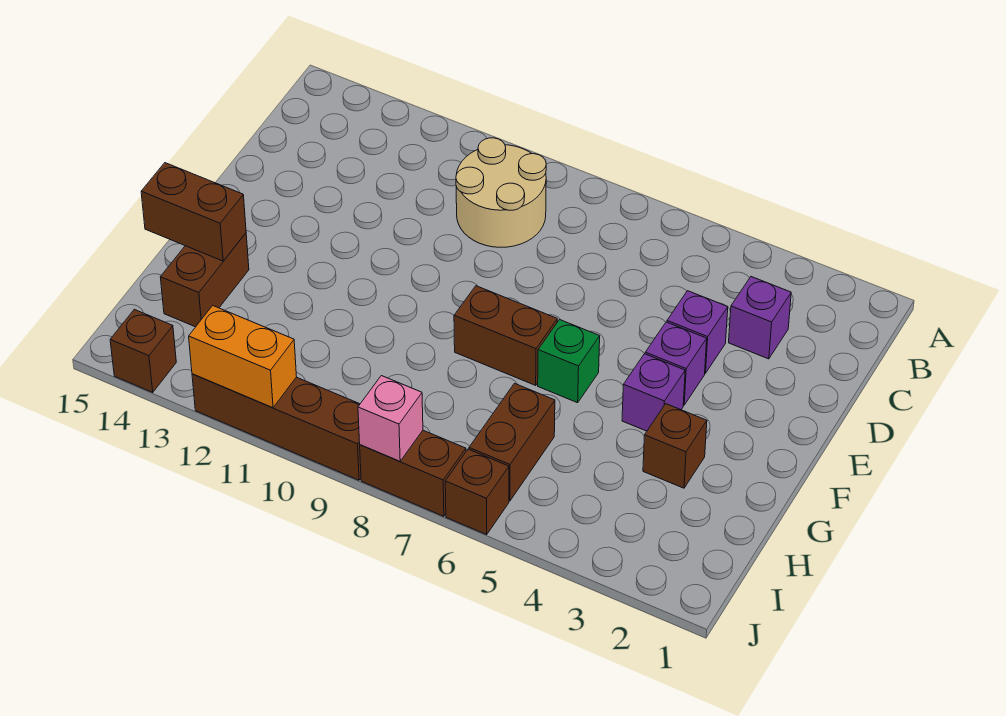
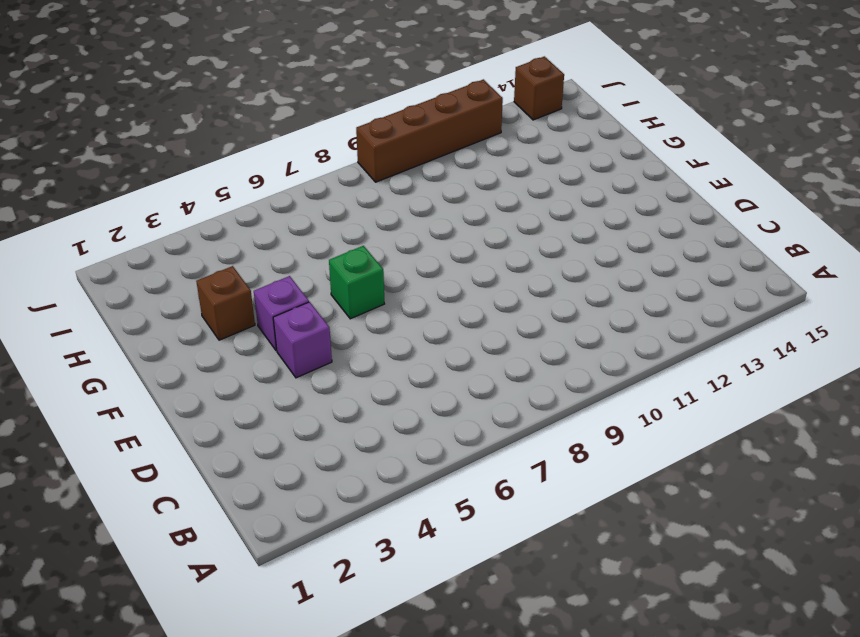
none -> tan round brick B9:C10 level 1
none -> purple brick C3 level 1
none -> purple brick D4 level 1

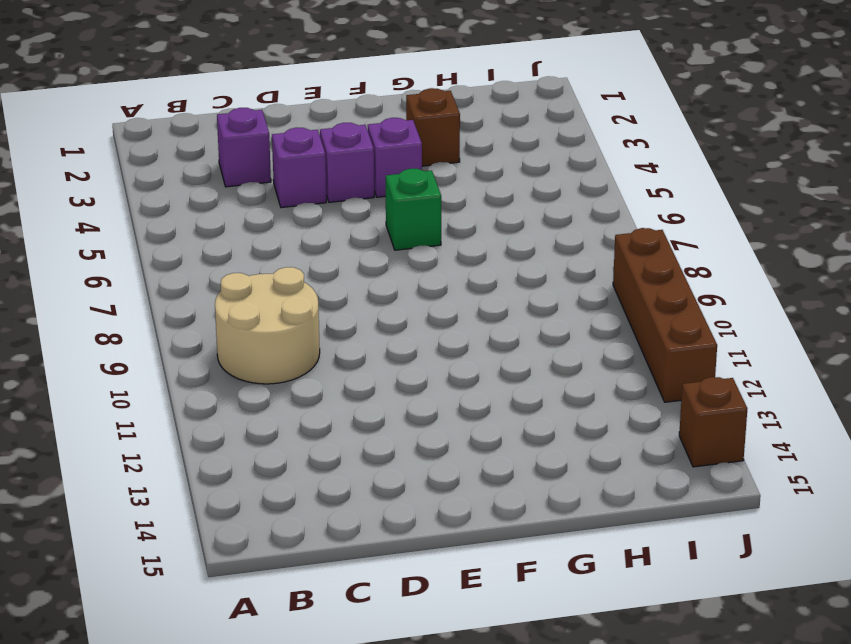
none -> brown brick F7:F8 level 1
none -> brown brick G14:H14 level 1
none -> brown brick H6:I6 level 1

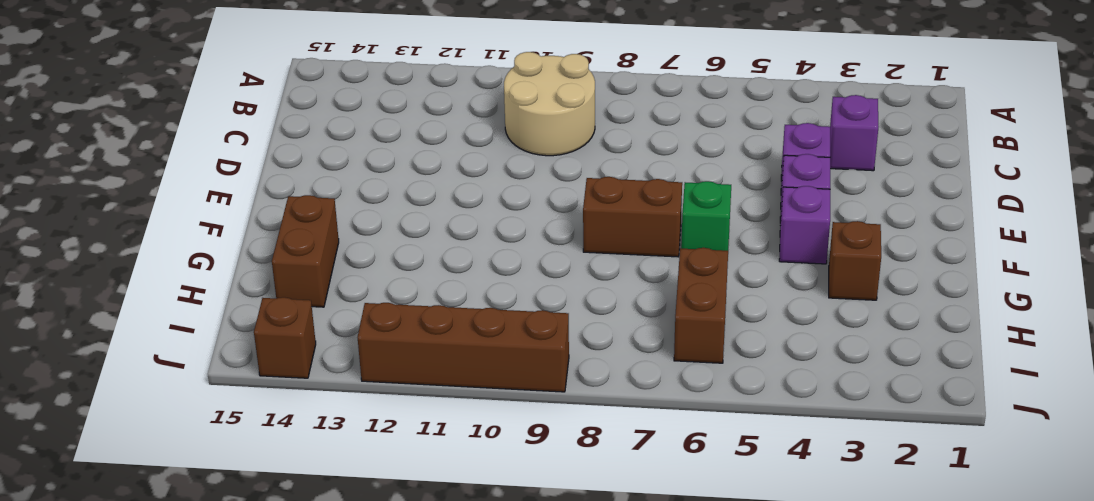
none -> brown brick J6 level 1
none -> brown brick J7:J8 level 1
none -> brown brick G14:G15 level 2

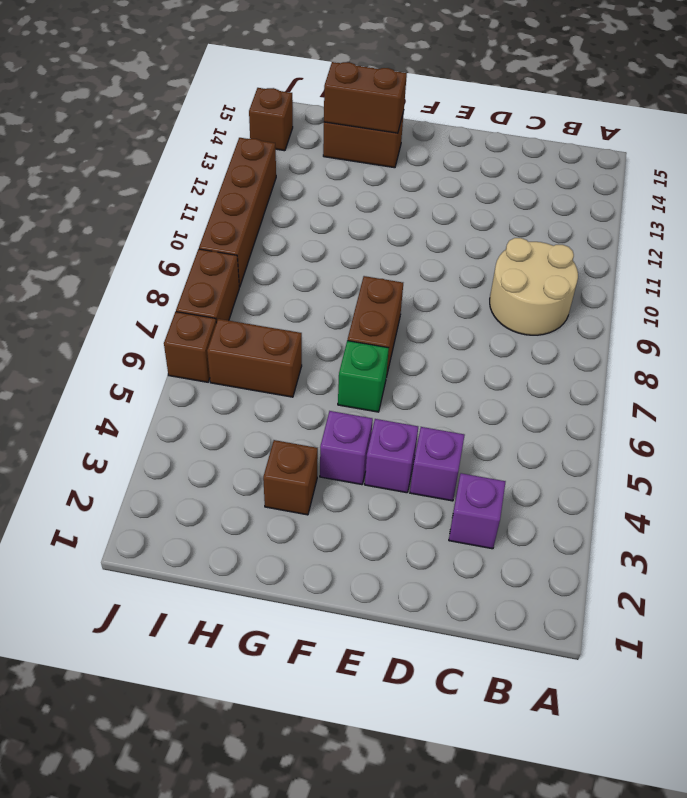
brown brick G14:H14 level 2 -> brown brick G14:G15 level 2
none -> pink brick J8 level 2
none -> orange brick J11:J12 level 2

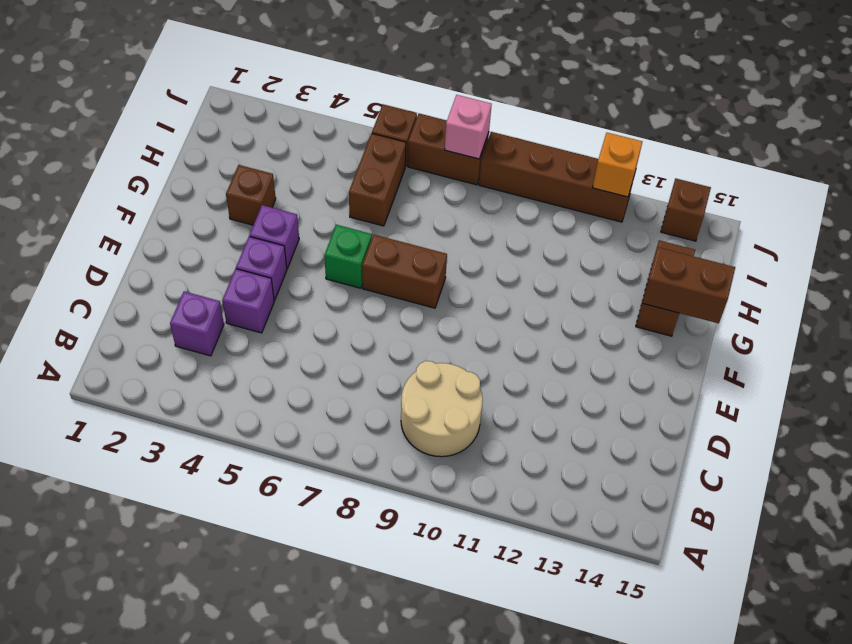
orange brick J12 level 2 -> orange brick J11:J12 level 2

